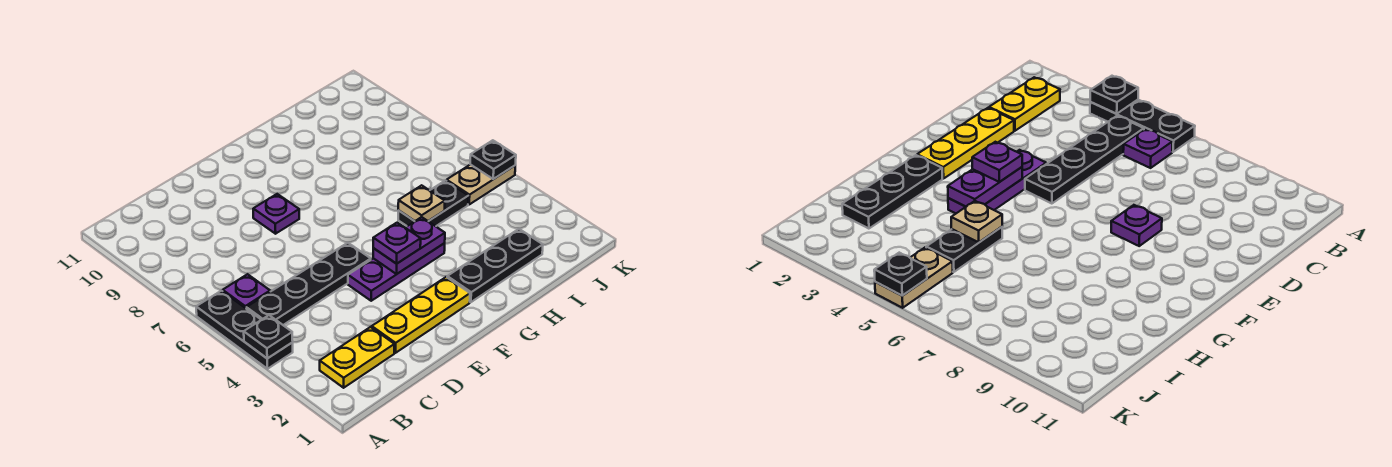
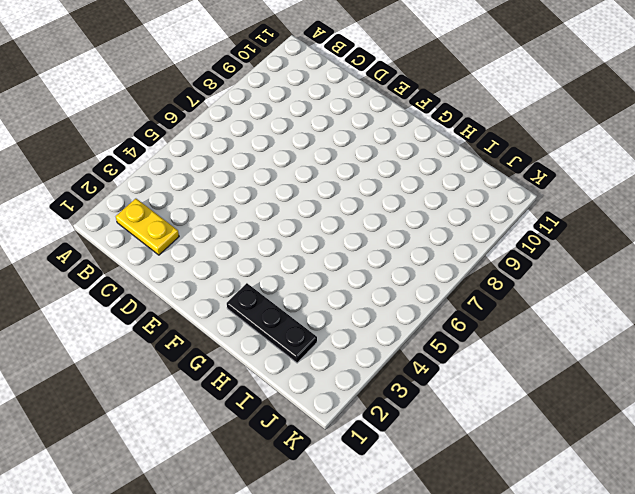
none -> black plate A4:A6 level 1
none -> black plate B5:E5 level 1
none -> purple plate B6 level 1

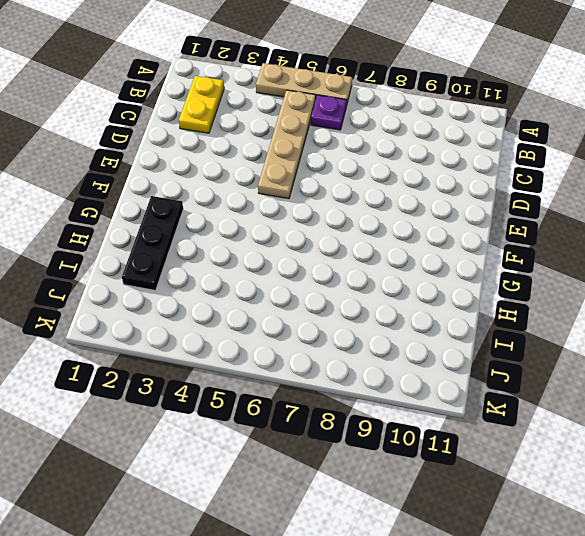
tan plate A4:A6 level 1 -> black plate A4:A6 level 1
tan plate B5:E5 level 1 -> black plate B5:E5 level 1
none -> yellow plate D2:F2 level 1
none -> purple plate E4:G4 level 1
none -> purple plate E8 level 1

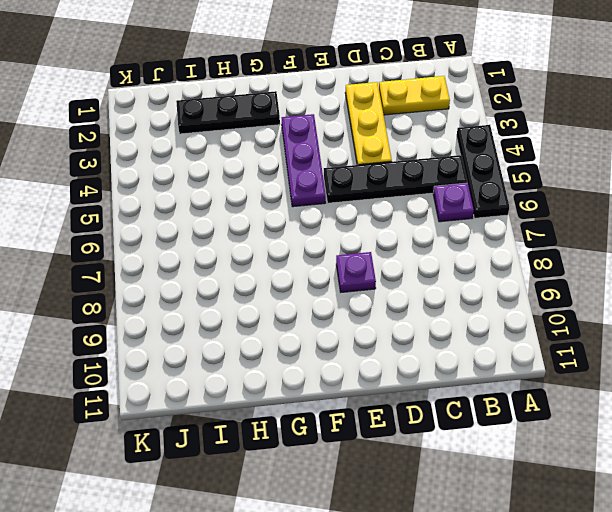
yellow plate D2:D4 level 1 -> yellow plate D2:F2 level 1
purple plate F3:F5 level 1 -> purple plate E4:G4 level 1
none -> black plate H5:I5 level 1
none -> tan plate J5:K5 level 1
none -> black plate A4 level 2

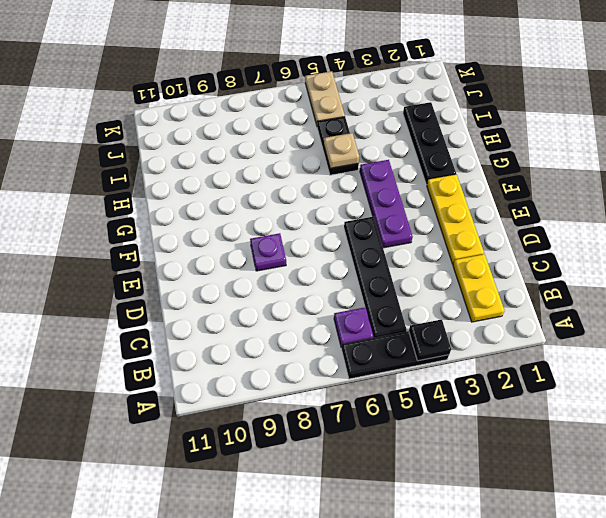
none -> purple plate F4:G4 level 2
none -> black plate K5 level 2
none -> purple plate F4 level 3

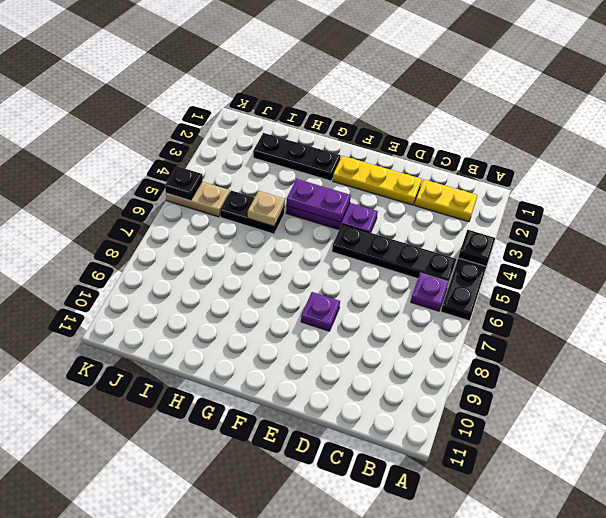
none -> purple plate F4 level 3

